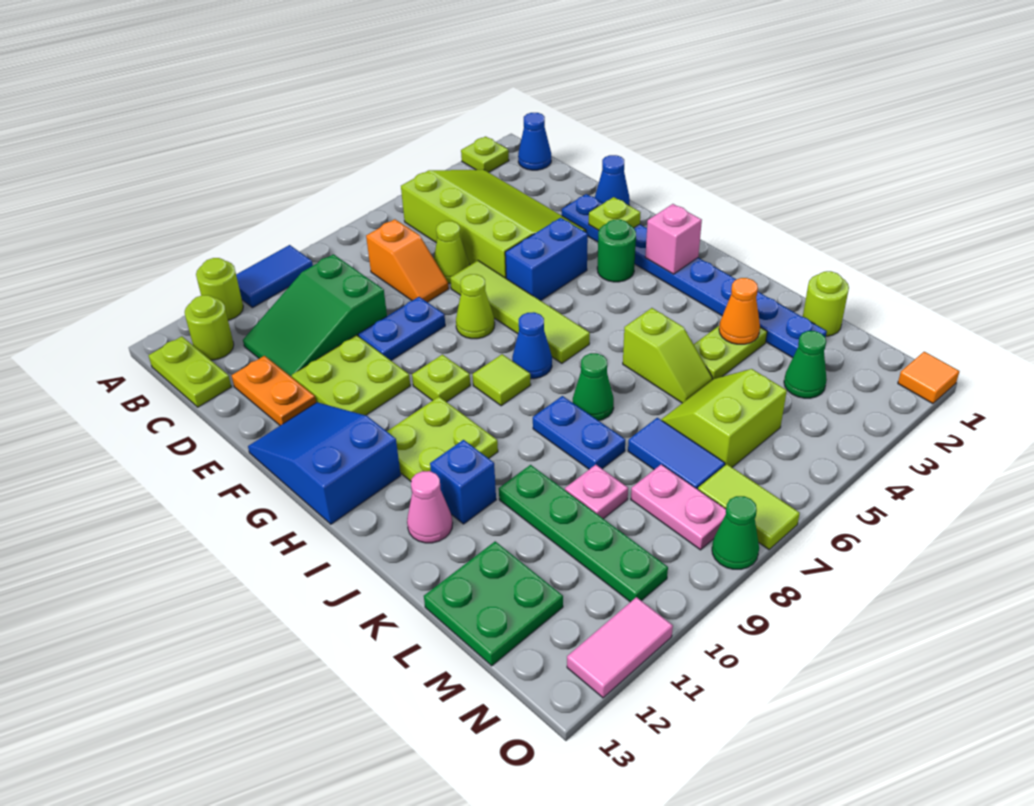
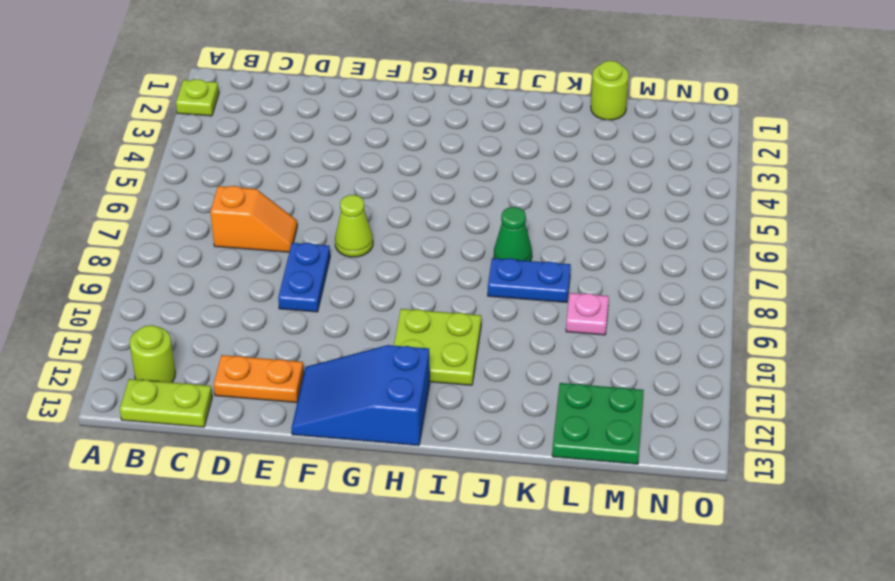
none -> blue tile A9:A10 level 1
none -> lime round brick A11 level 1
none -> blue cone B1 level 1
none -> lime slope B3:E5 level 1 top 5

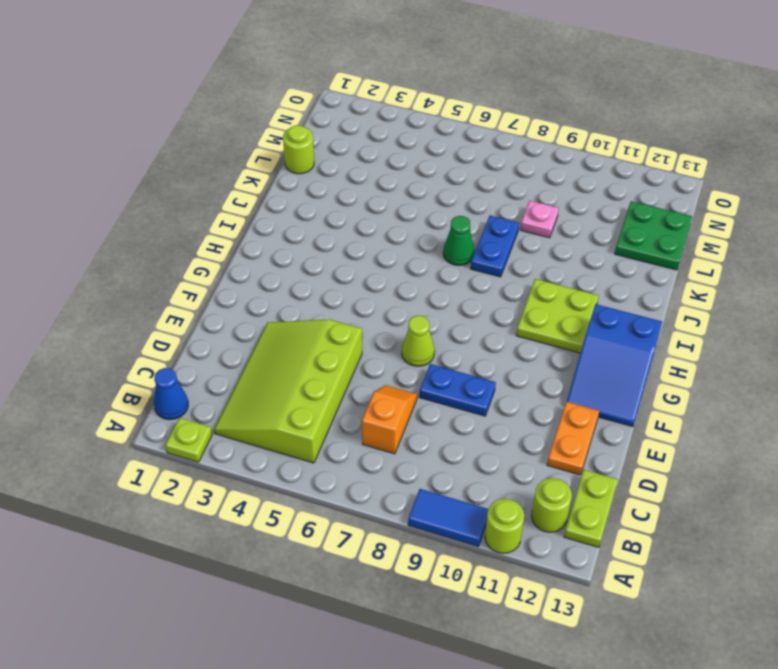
none -> green slope C9:D11 level 1 top 9
none -> lime cone D6 level 1
none -> blue cone E1 level 1
none -> blue plate E2:L2 level 1

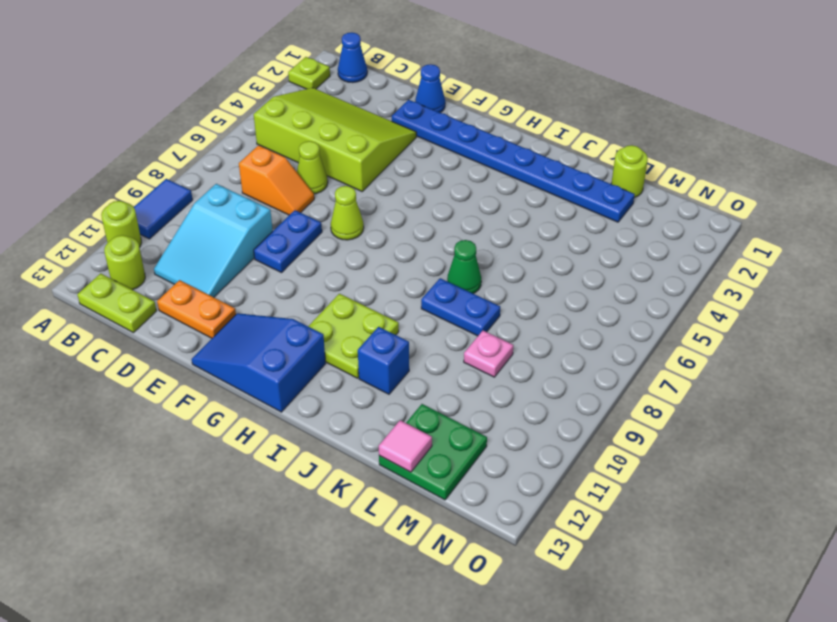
cyan slope C9:D11 level 1 top 9 -> green slope C9:D11 level 1 top 9
pink tile L13 level 2 -> none
none -> lime tile E6:H6 level 1
none -> lime plate E10:F11 level 1
none -> blue brick F4:F5 level 1
none -> green round brick G3 level 1

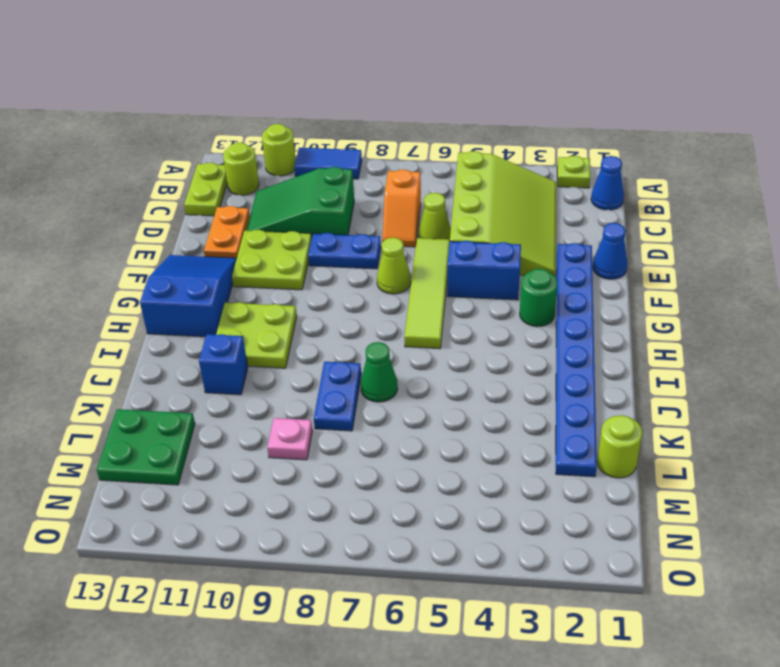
none -> lime plate G9 level 1
none -> blue cone H7 level 1
none -> lime tile H8 level 1
none -> lime slope J5:K5 level 1 top J

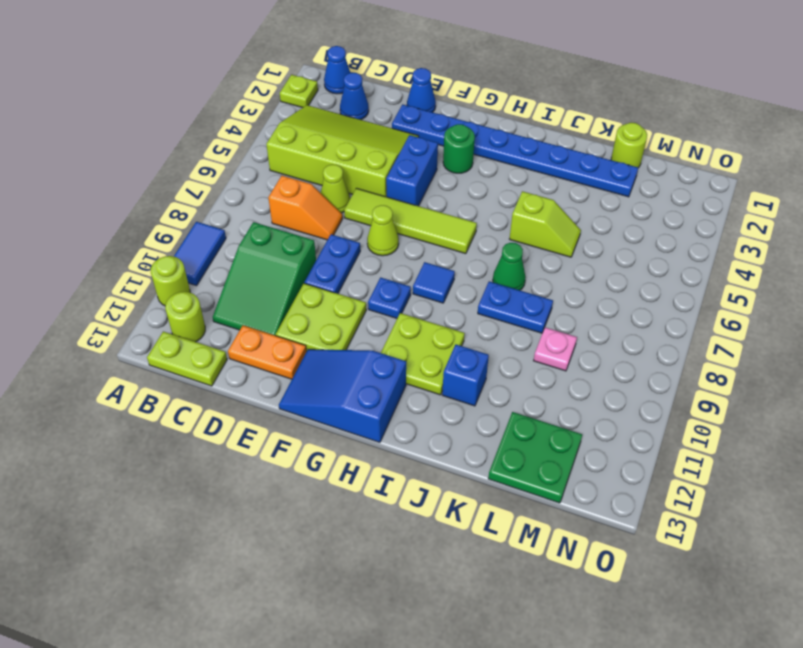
blue cone C2 level 1 -> blue cone H7 level 1
blue plate G9 level 1 -> lime plate G9 level 1
blue tile H8 level 1 -> lime tile H8 level 1
none -> pink cone J12 level 1
none -> lime plate K3:K4 level 1
none -> green plate K10:N10 level 1
none -> lime slope L5:M6 level 1 top M

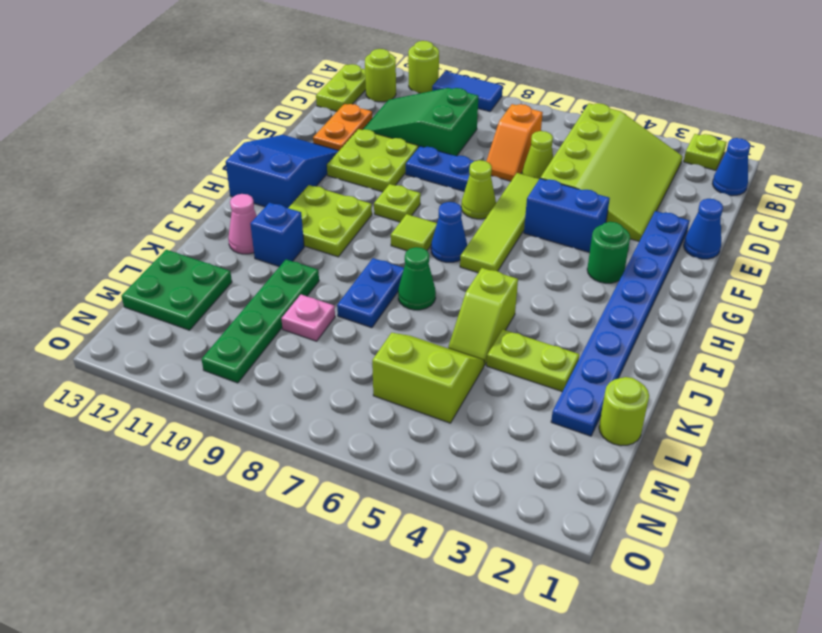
none -> blue tile L7:M7 level 1
none -> green cone M3 level 1
none -> pink plate M8:N8 level 1
none -> lime tile N7:O7 level 1

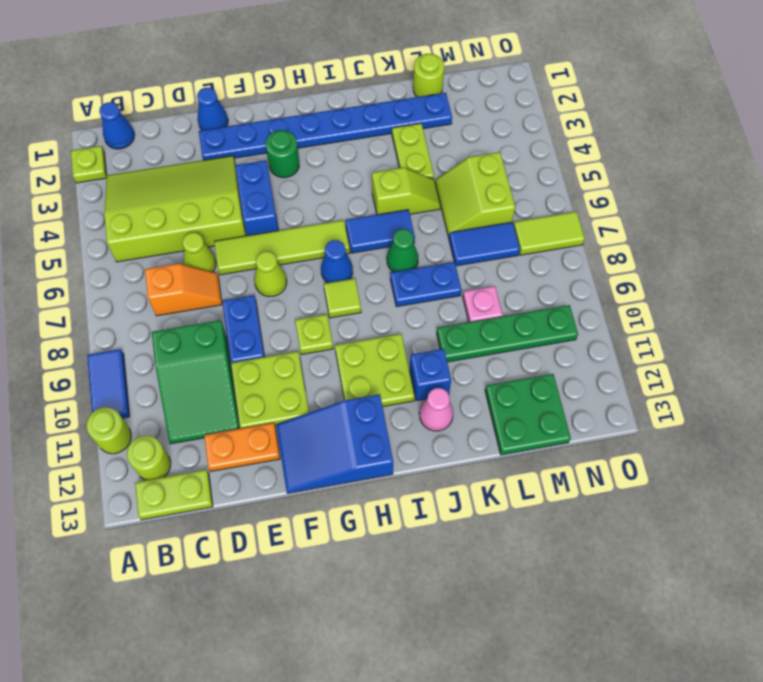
blue tile I6:J6 level 1 -> none
none -> green cone M3 level 1
none -> pink plate M8:N8 level 1
none -> orange tile O1 level 1
none -> green cone O8 level 1

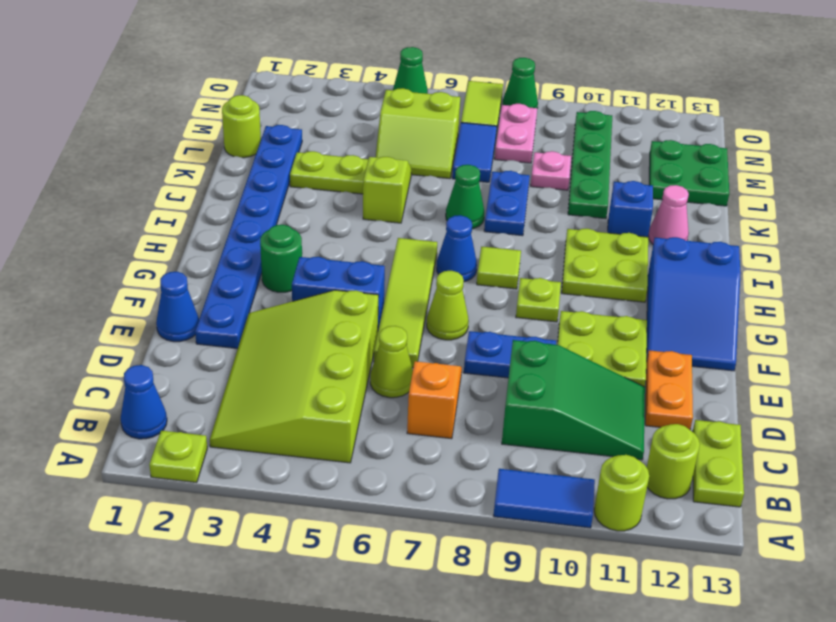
green cone O5 level 1 -> green cone M3 level 1
none -> orange tile O1 level 1
none -> pink tile O11:O12 level 1
none -> lime plate F2 level 2
none -> pink brick H2 level 2

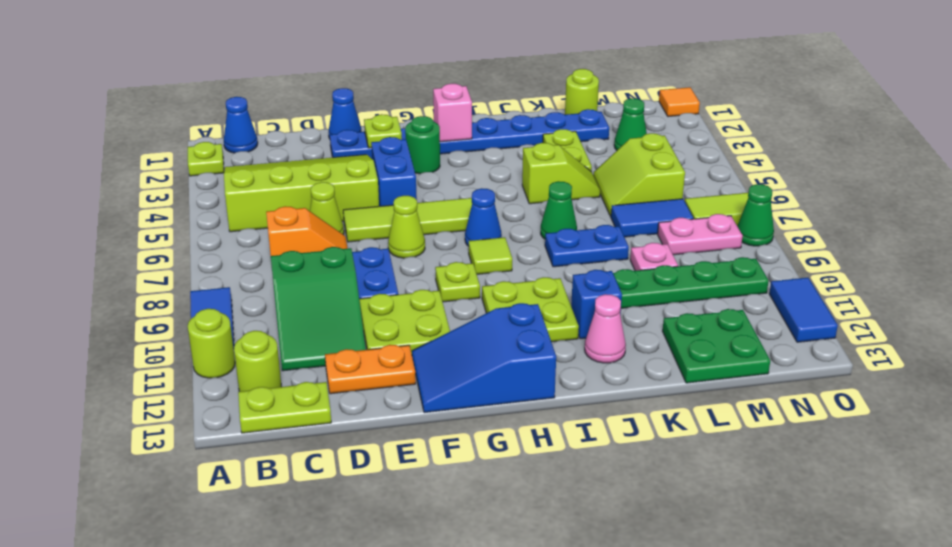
blue tile O11:O12 level 1 -> pink tile O11:O12 level 1
none -> orange cone K3 level 2

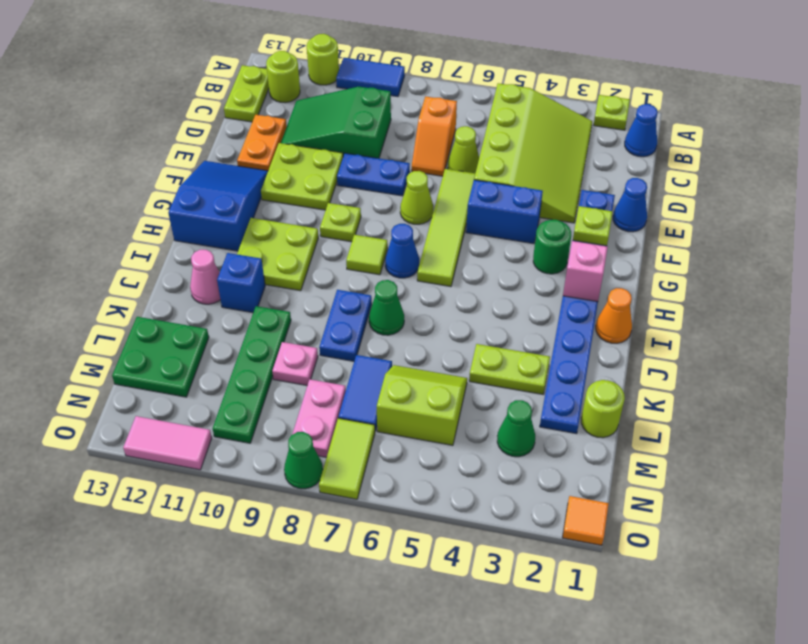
orange cone I1 level 1 -> orange cone K3 level 2
none -> lime slope J5:K5 level 1 top J

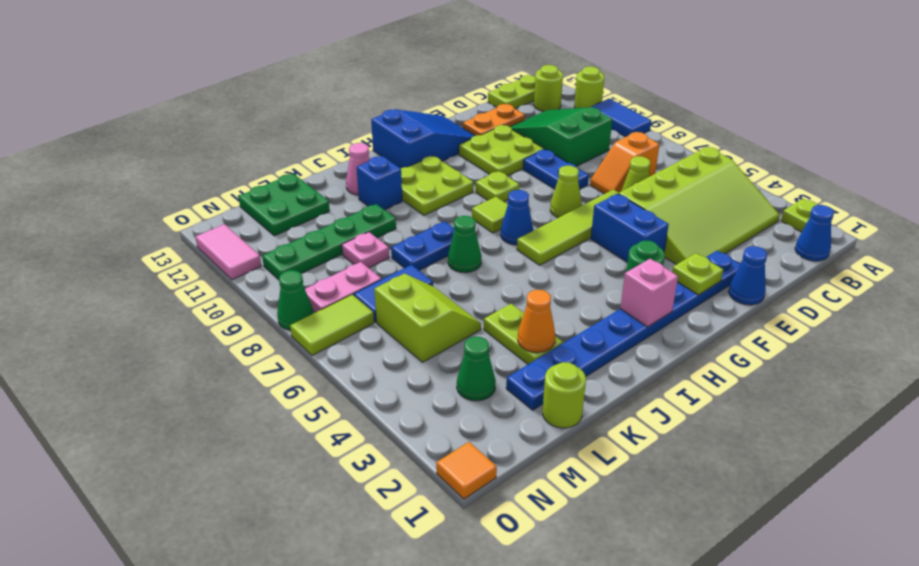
none -> lime slope J5:K5 level 1 top J

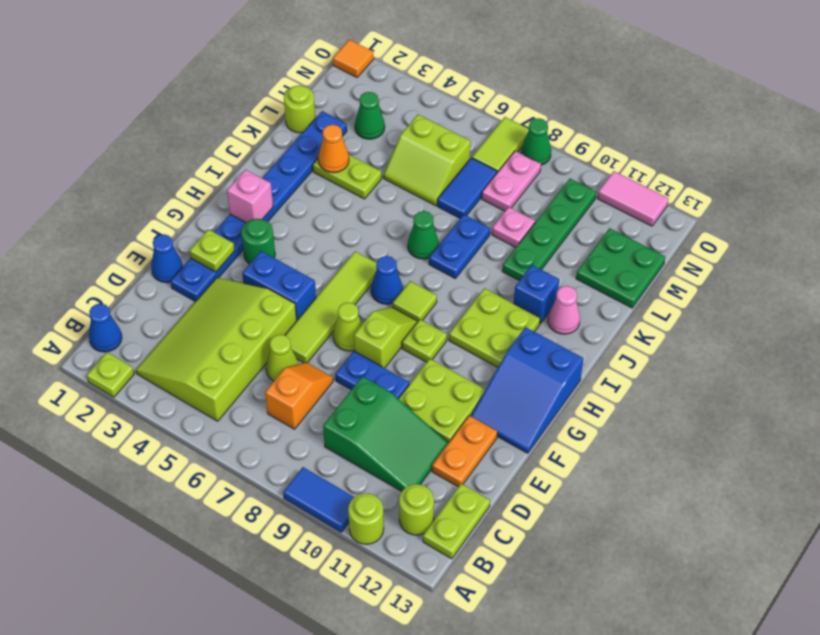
lime slope F8:G8 level 1 top F -> lime slope J5:K5 level 1 top J

